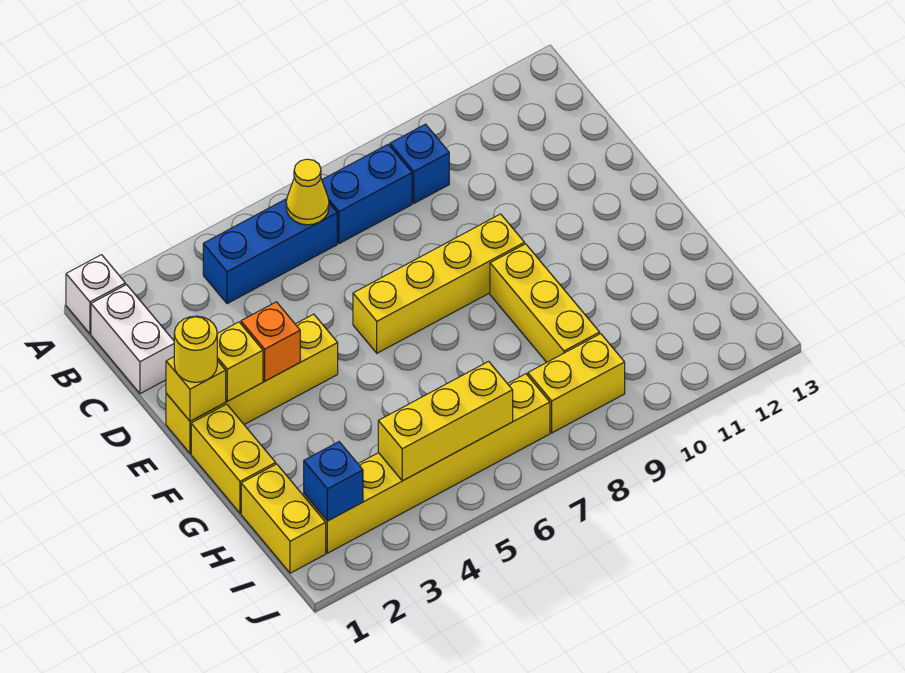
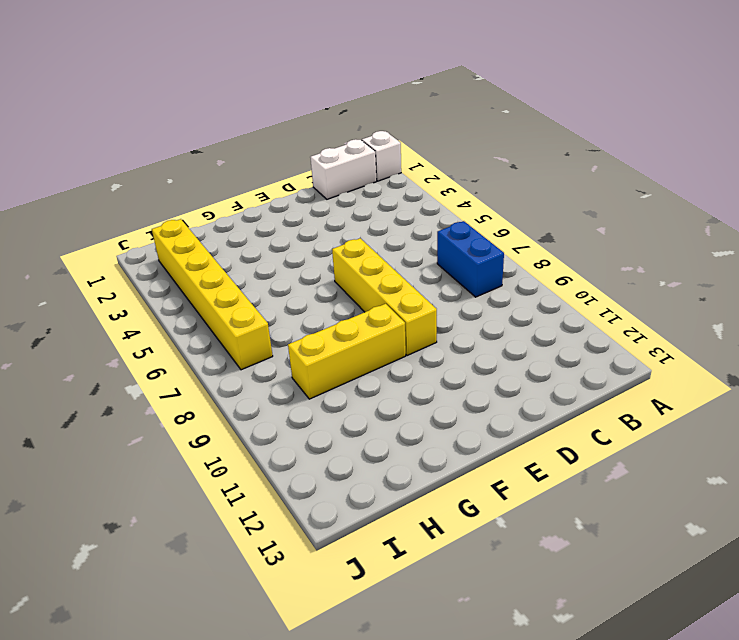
none -> blue brick B4:B6 level 1
none -> blue brick B9 level 1
none -> yellow brick E1:E4 level 1

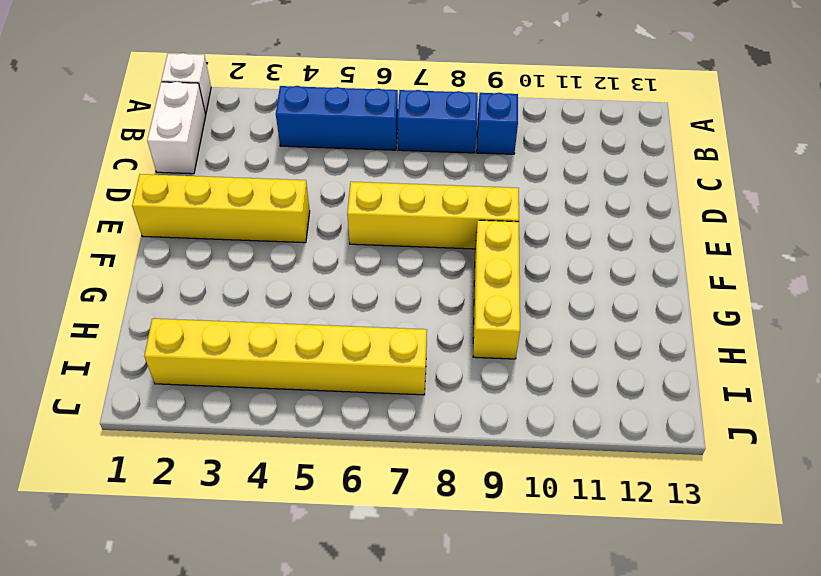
none -> yellow brick F1:G1 level 1
none -> yellow brick H1:I1 level 1
none -> yellow brick I8:I9 level 1

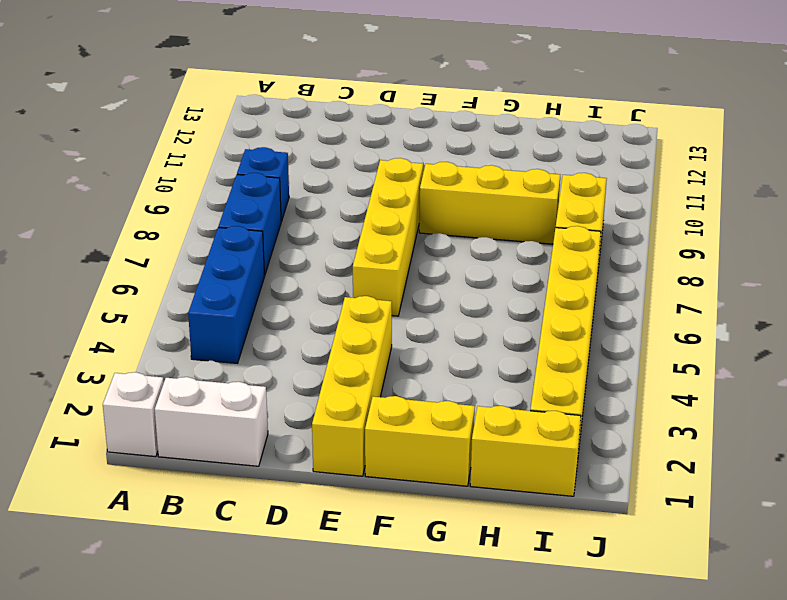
none -> yellow cone B6 level 2
none -> yellow brick E1 level 2
none -> yellow brick E2 level 2

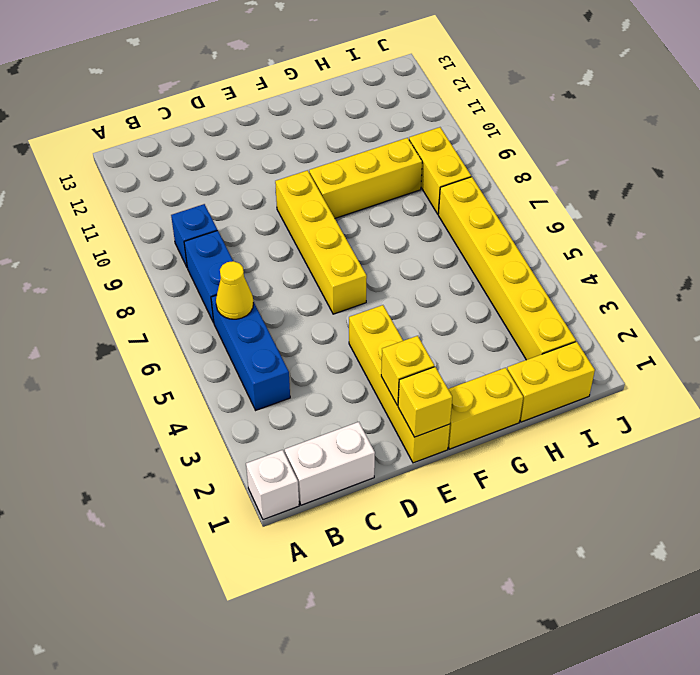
none -> orange brick E3 level 2
none -> blue brick I2 level 2
none -> yellow brick I4:I6 level 2

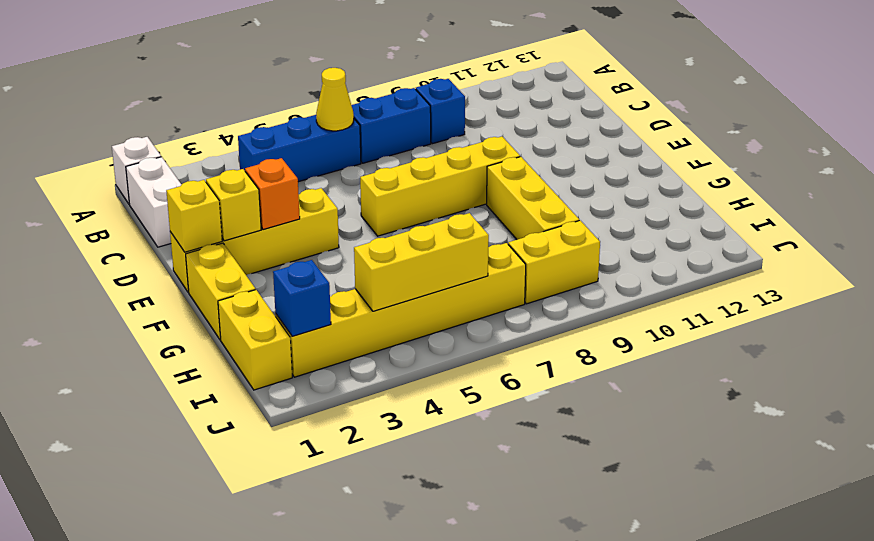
none -> yellow round brick E1 level 3

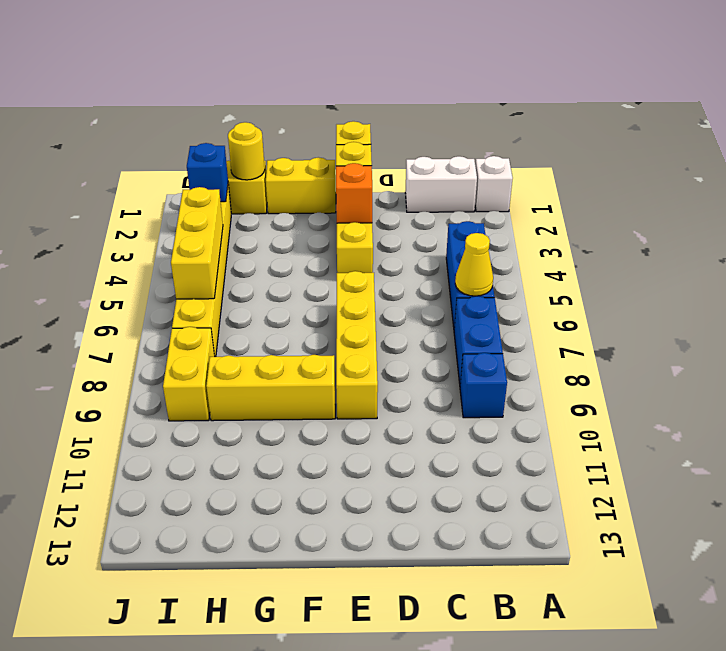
yellow round brick H1 level 2 -> yellow round brick E1 level 3

